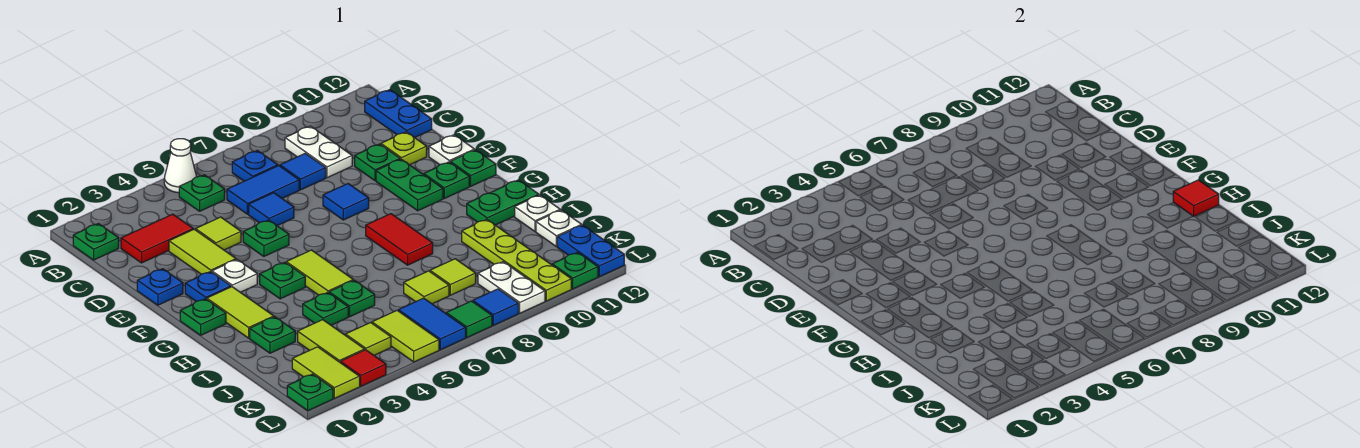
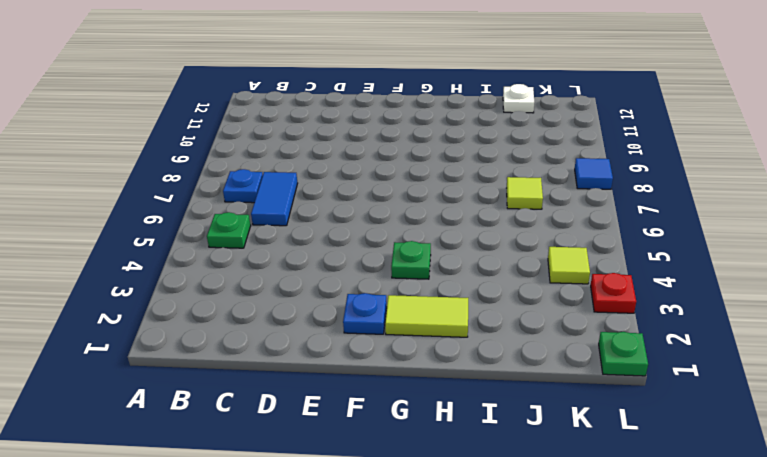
red plate L3 level 1 -> red tile L3 level 1
none -> white cone A5 level 1
none -> green plate B1 level 1
none -> white plate B9:C9 level 1
none -> blue plate B12:C12 level 1

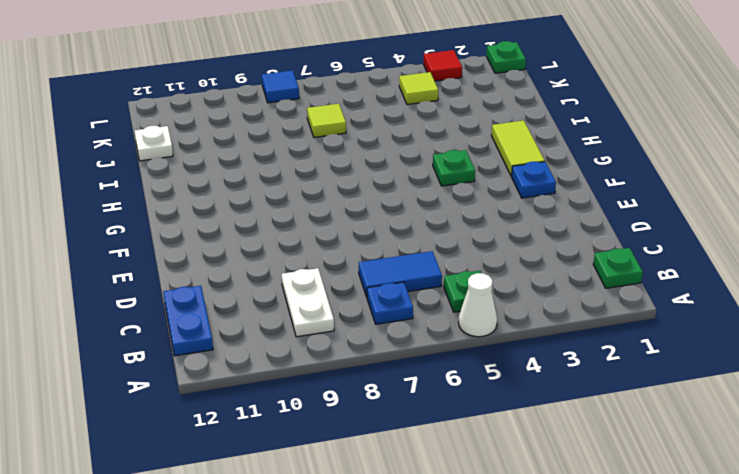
none -> red tile C2:C3 level 1
none -> blue tile C8 level 1
none -> lime tile D3:E3 level 1
none -> lime tile D4 level 1

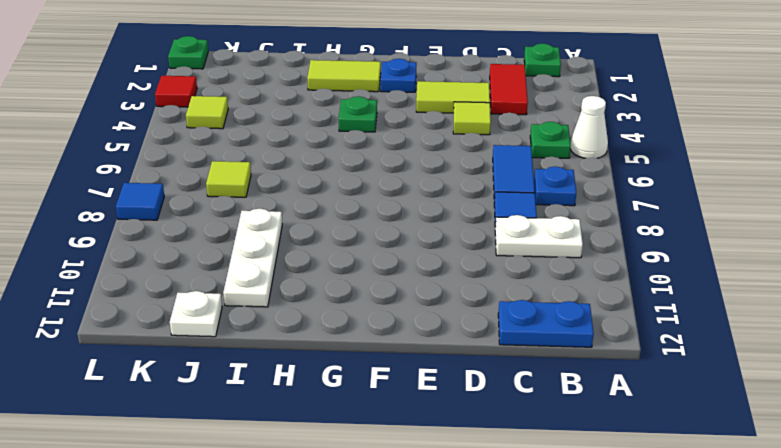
white plate I9:I11 level 1 -> lime plate I10:L10 level 1
none -> blue tile D6 level 1
none -> green plate D10 level 1
none -> lime plate D11 level 1
none -> blue plate E1 level 1

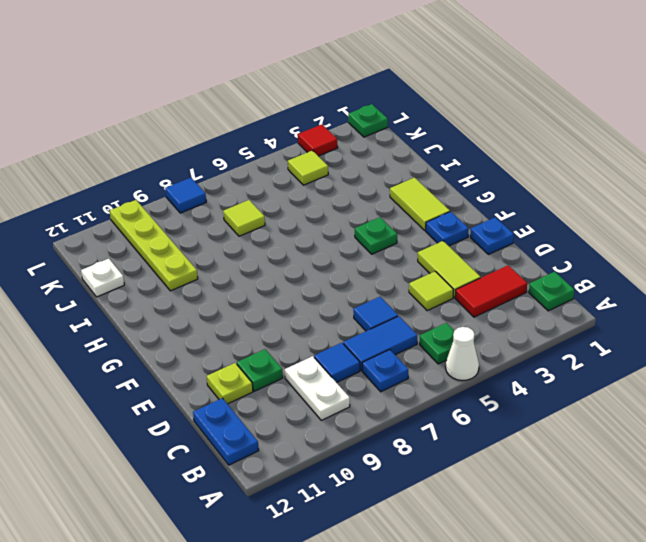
none -> green plate E5 level 1
none -> blue tile E8 level 1
none -> green plate E10:F10 level 1
none -> white plate E12 level 1

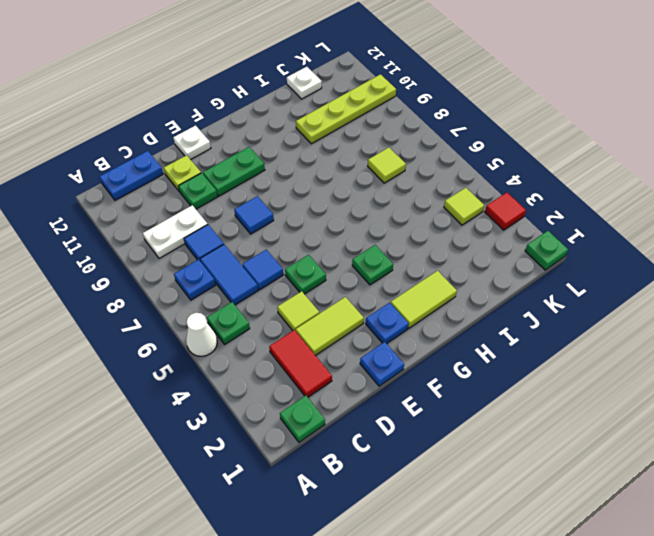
none -> white plate F3 level 1
none -> green plate F11 level 1
none -> green plate F12 level 1
none -> green plate G1 level 1

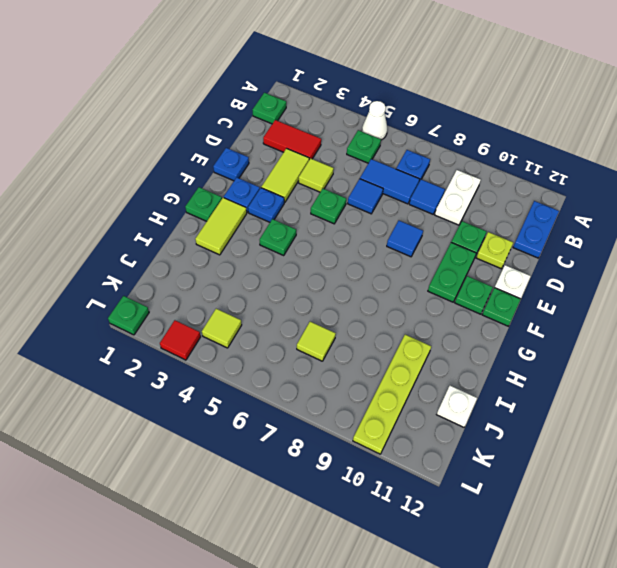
blue plate F3 level 1 -> white plate F3 level 1
none -> lime tile G5:H5 level 1
none -> red tile G8:H8 level 1
none -> green plate H11:H12 level 1
none -> green plate I2 level 1

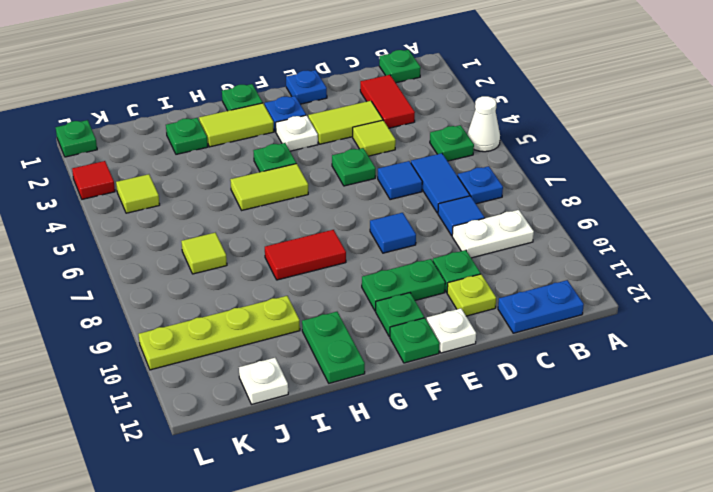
none -> green plate I4 level 1
none -> green plate I5 level 1
none -> white plate I12 level 1
none -> lime tile J3:K3 level 1

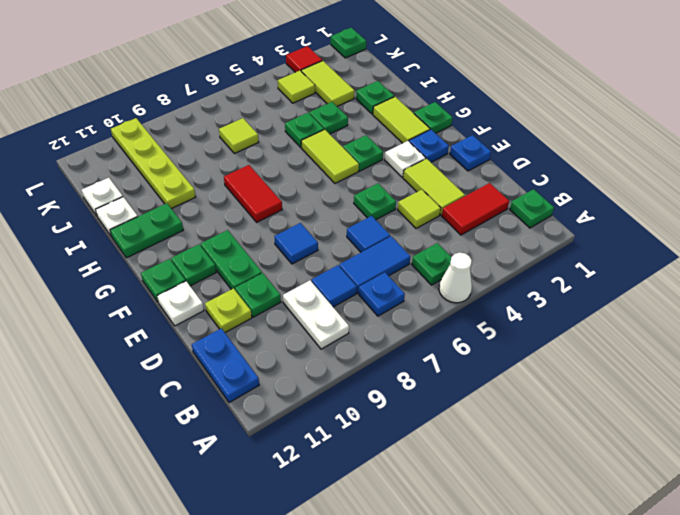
none -> lime tile J8 level 1
none -> lime tile K2:L2 level 1
none -> lime tile K5:L5 level 1
none -> blue tile K6:L6 level 1

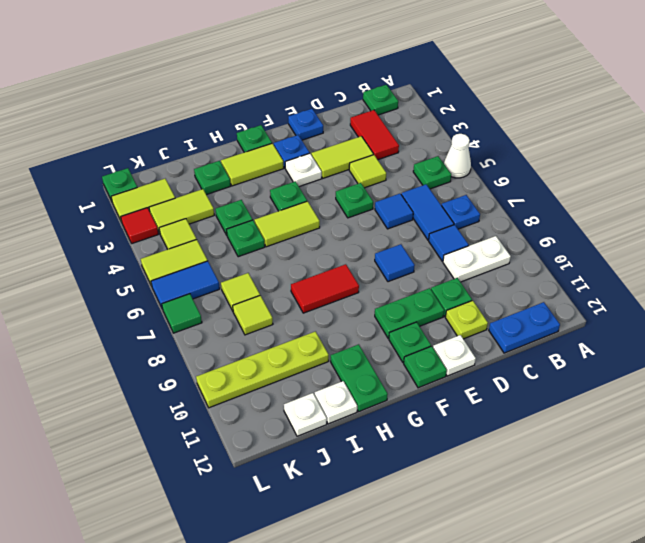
none -> white plate K9:L9 level 1
none -> blue plate K12:L12 level 1
none -> blue tile L8 level 1
none -> green plate L11 level 1

